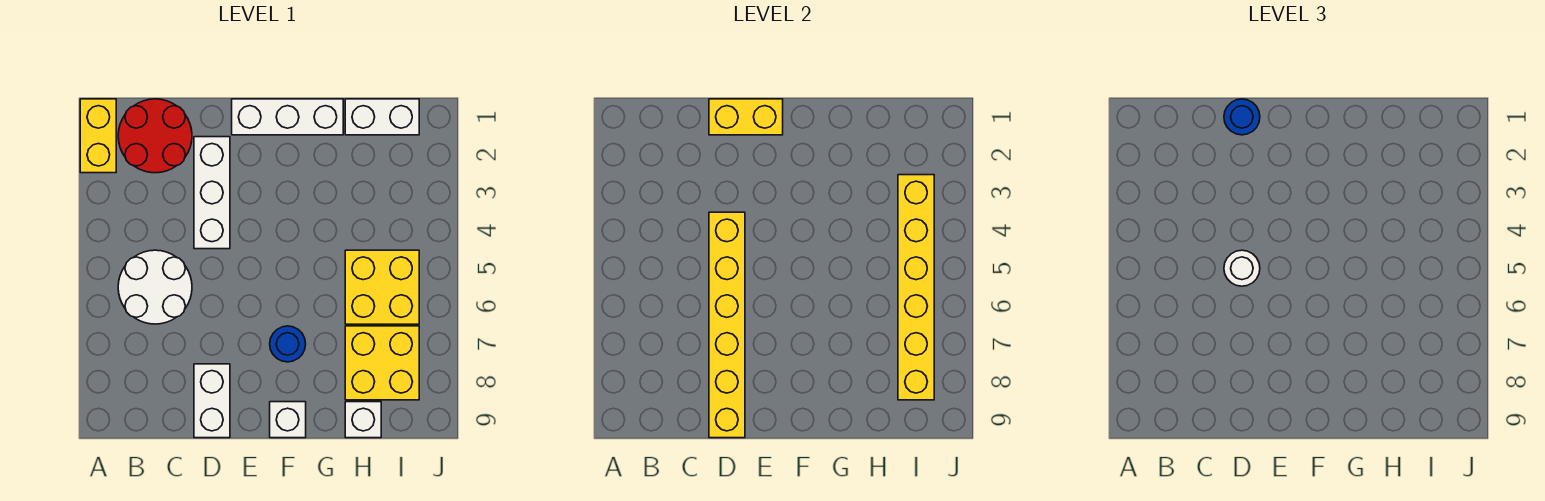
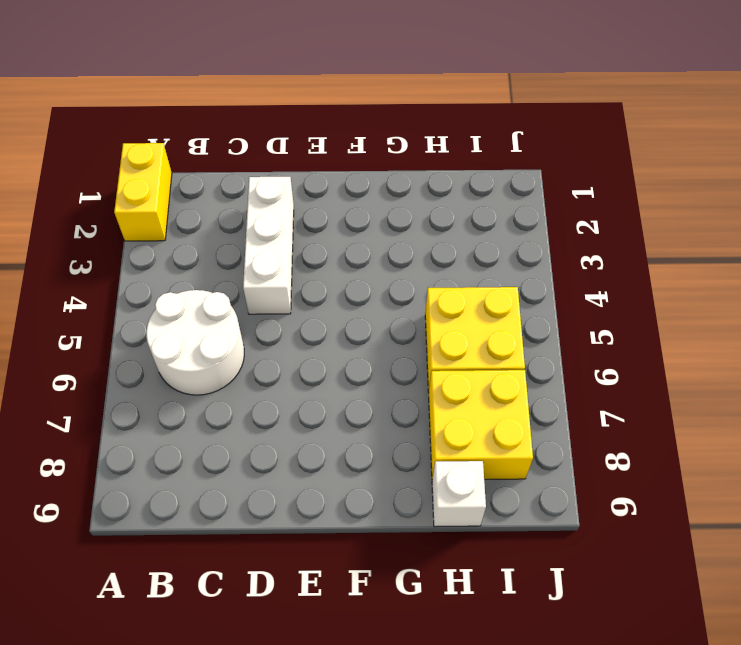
none -> red round brick B1:C2 level 1
none -> white brick D8:D9 level 1
none -> white brick E1:G1 level 1

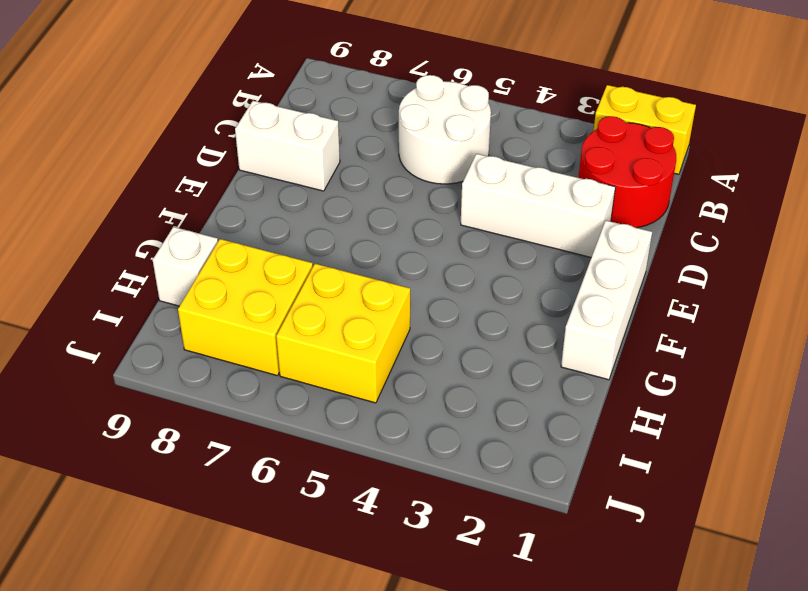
none -> blue round brick F7 level 1
none -> white brick F9 level 1
none -> white brick H1:I1 level 1

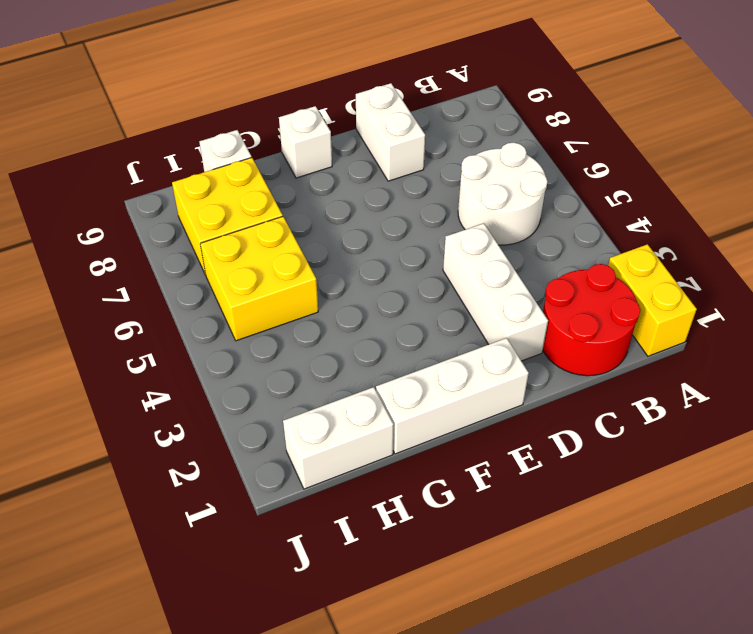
none -> blue round brick F7 level 1
none -> yellow brick D1:E1 level 2
none -> yellow brick D4:D9 level 2

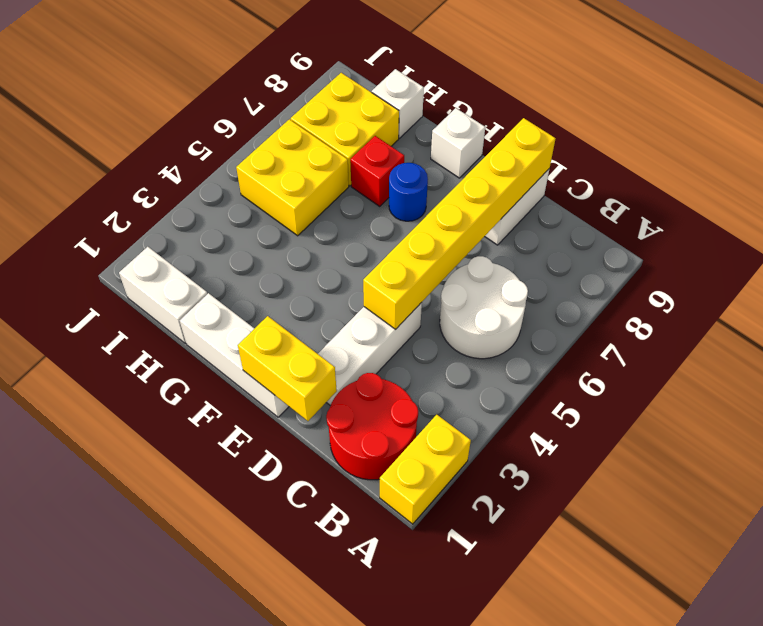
red brick G7 level 1 -> none
none -> yellow brick I3:I8 level 2
none -> blue round brick D1 level 3
none -> white round brick D5 level 3

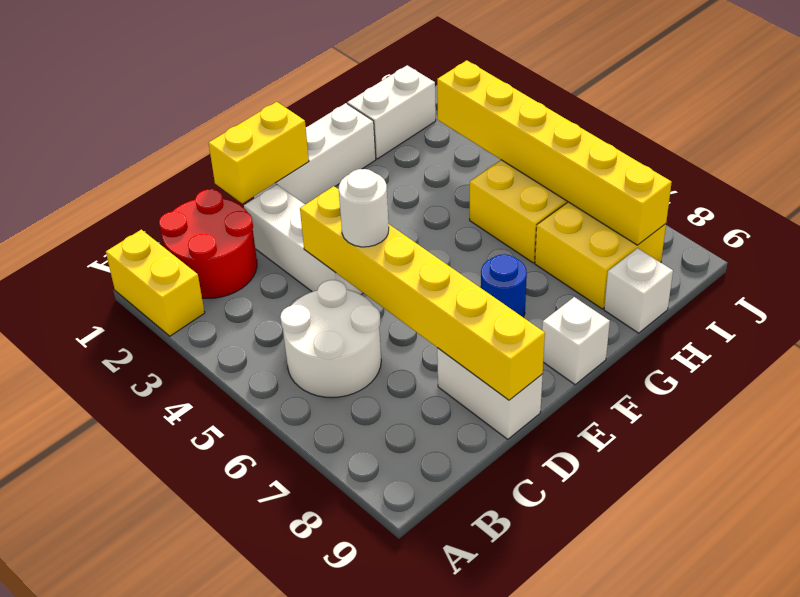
none -> blue round brick D1 level 3

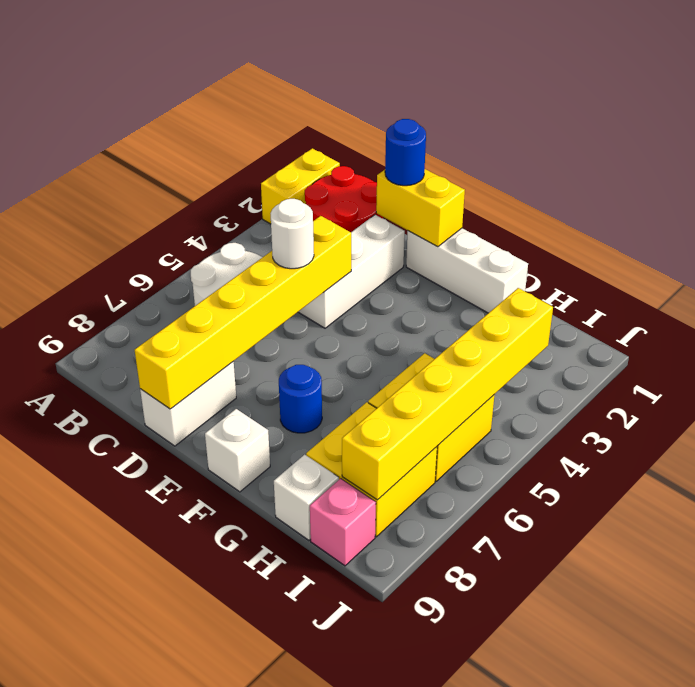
pink brick I9 level 1 -> none
none -> white brick H1:I1 level 1

